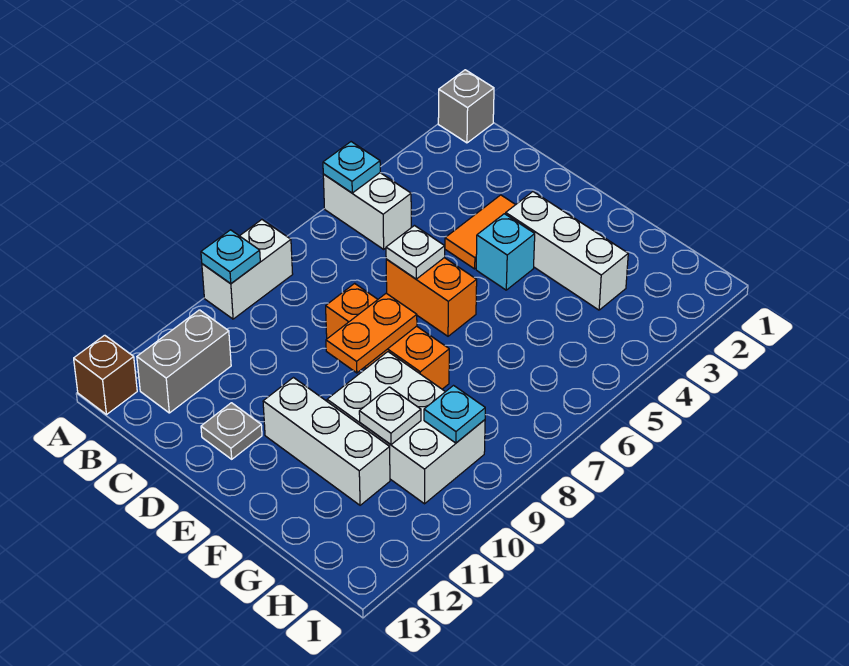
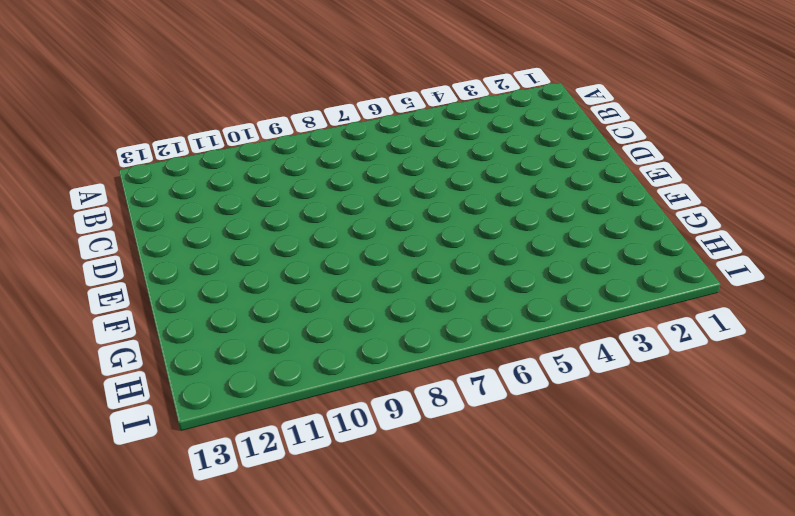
none -> grey brick A1 level 1
none -> white brick A5:B5 level 1
none -> white brick A8:A9 level 1

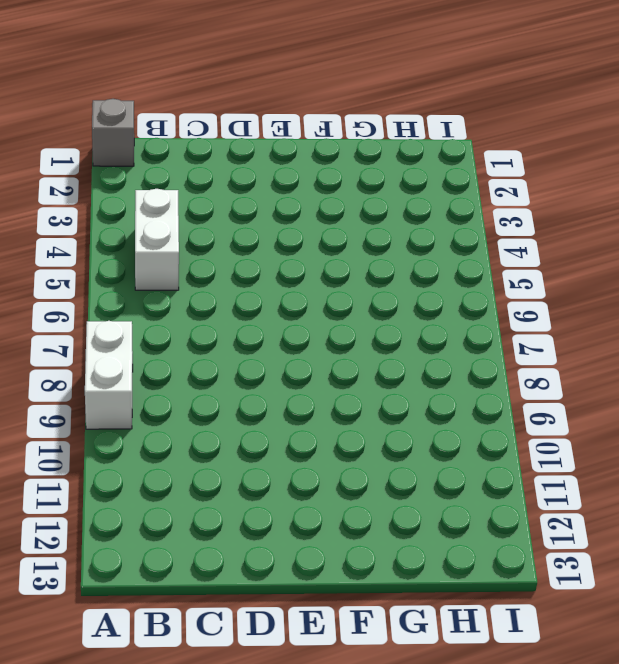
white brick B4:B5 level 1 -> white brick A5:B5 level 1
none -> brown brick A13 level 1
none -> grey brick B11:B12 level 1
none -> orange tile D3:D4 level 1

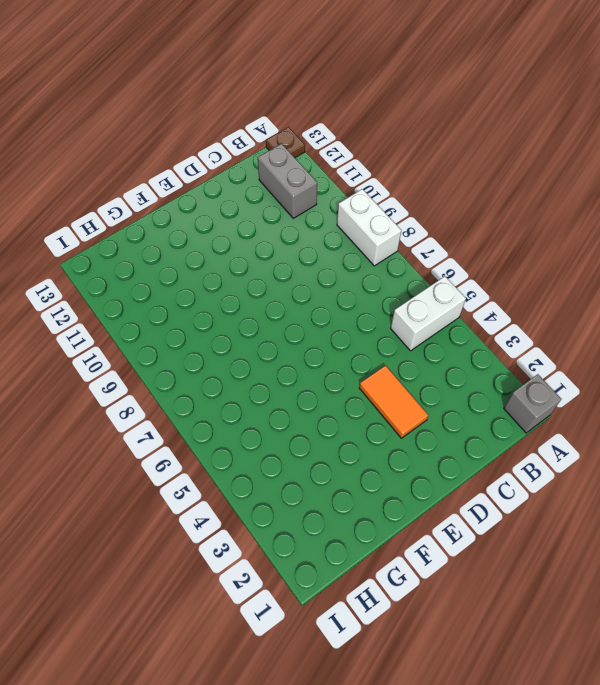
brown plate A13 level 1 -> brown brick A13 level 1
none -> orange brick D6:E6 level 1
none -> orange brick D8:F8 level 1
none -> grey plate D12 level 1

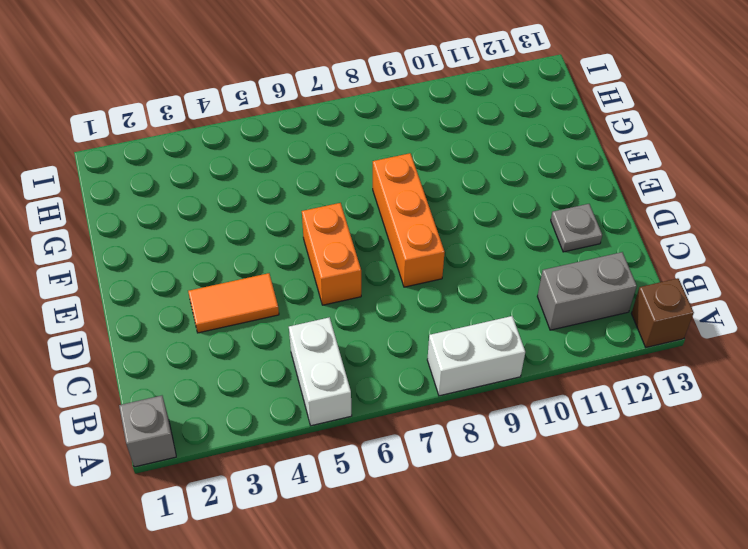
none -> white brick E3:G3 level 1
none -> cyan brick E4 level 1
none -> white brick E11:G11 level 1

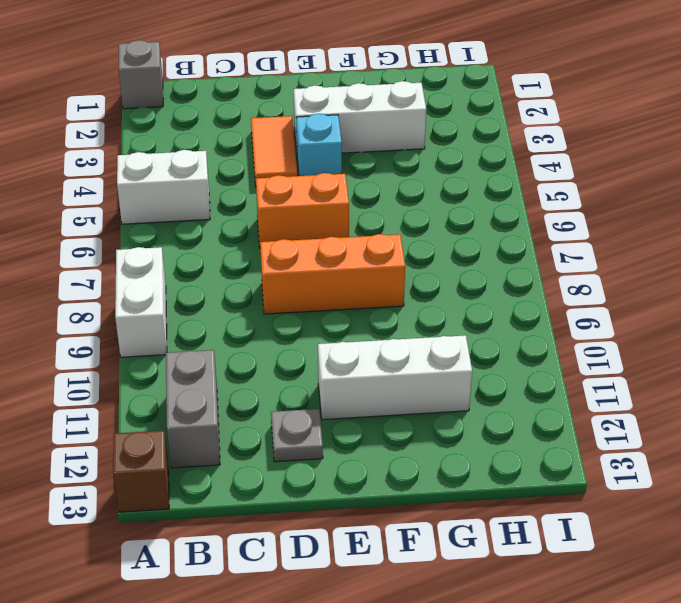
none -> white brick F9:H10 level 1
none -> cyan plate A5 level 2
none -> cyan plate A9 level 2

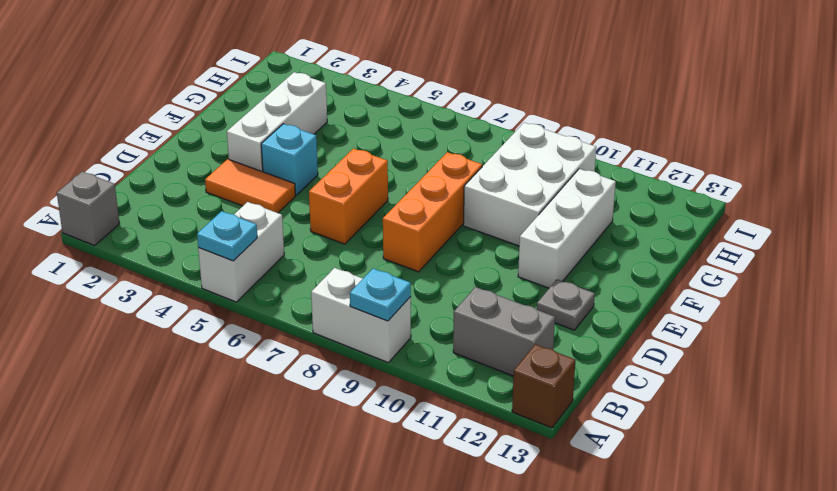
none -> white plate D6 level 2
none -> orange plate E8:E9 level 2
none -> white plate G10 level 2

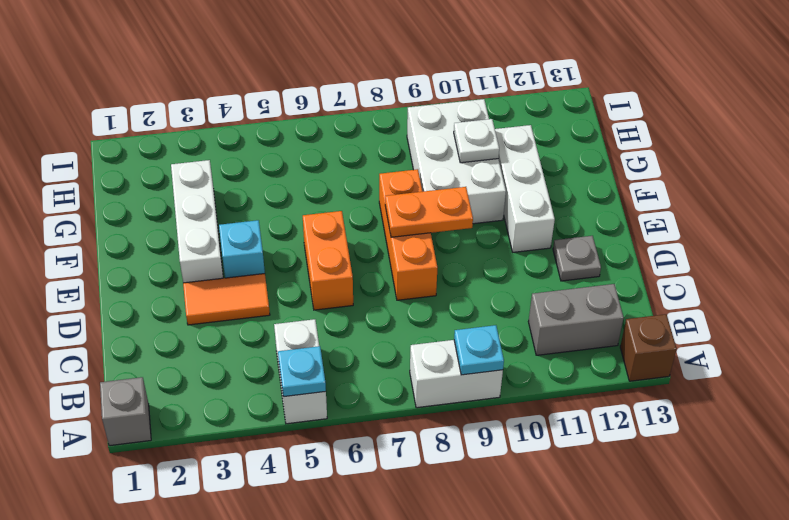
none -> white plate D6 level 2
none -> cyan plate H9 level 2

